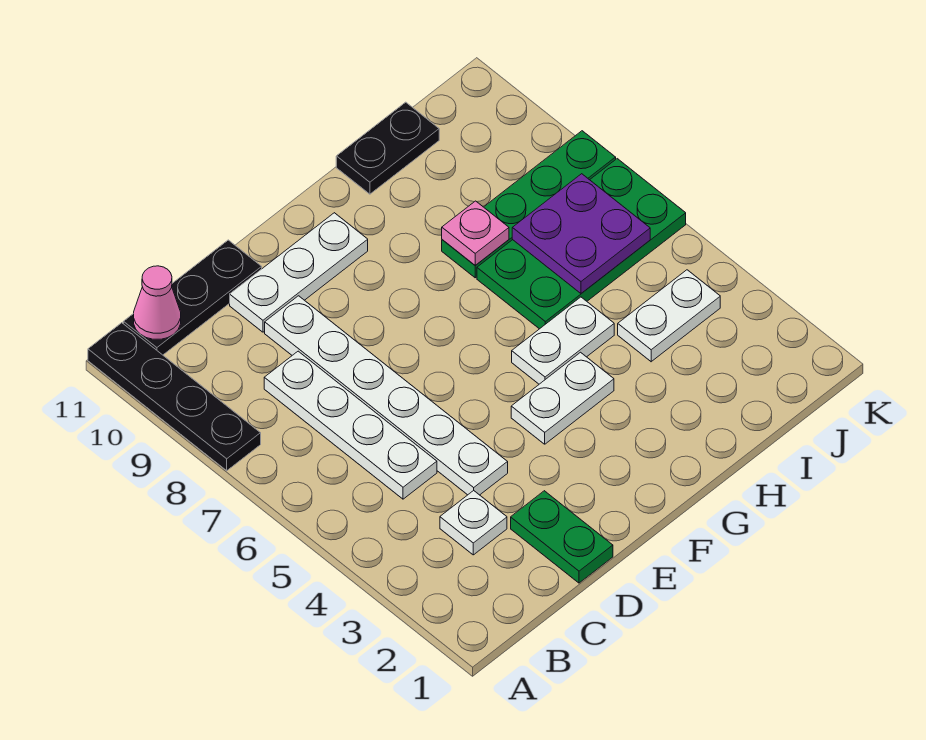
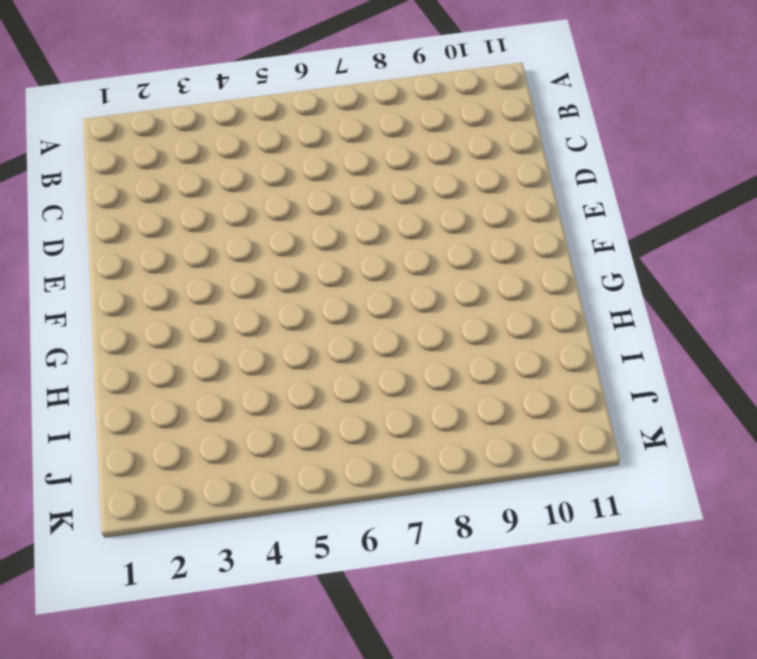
none -> black plate A8:A11 level 1
none -> black plate B11:D11 level 1
none -> white plate C3 level 1

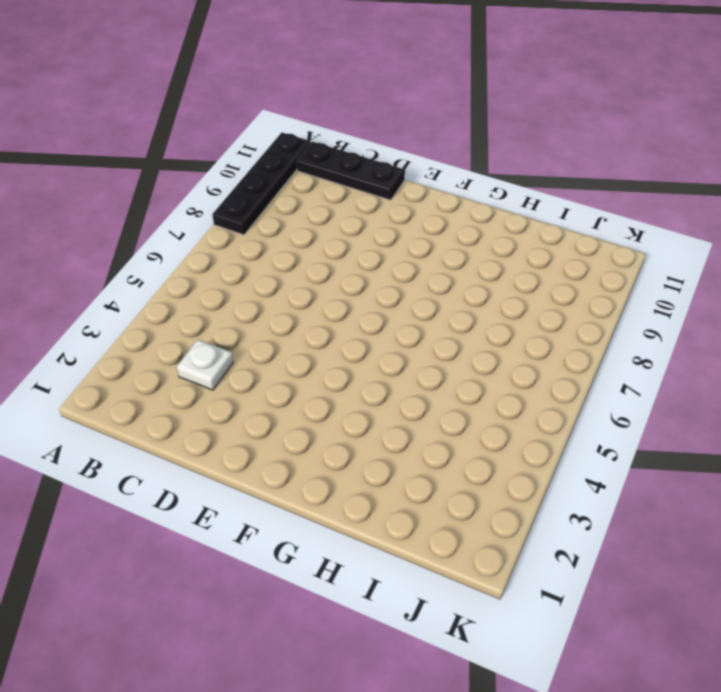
none -> white plate C5:C8 level 1
none -> green plate D1:D2 level 1
none -> white plate D4:D9 level 1

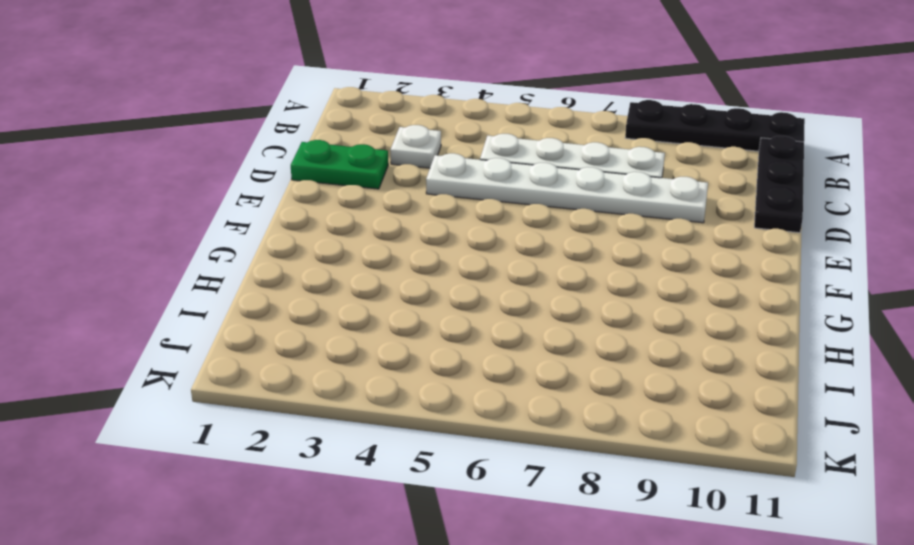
none -> white plate D10:F10 level 1
none -> white plate F4:G4 level 1
none -> white plate G5:H5 level 1

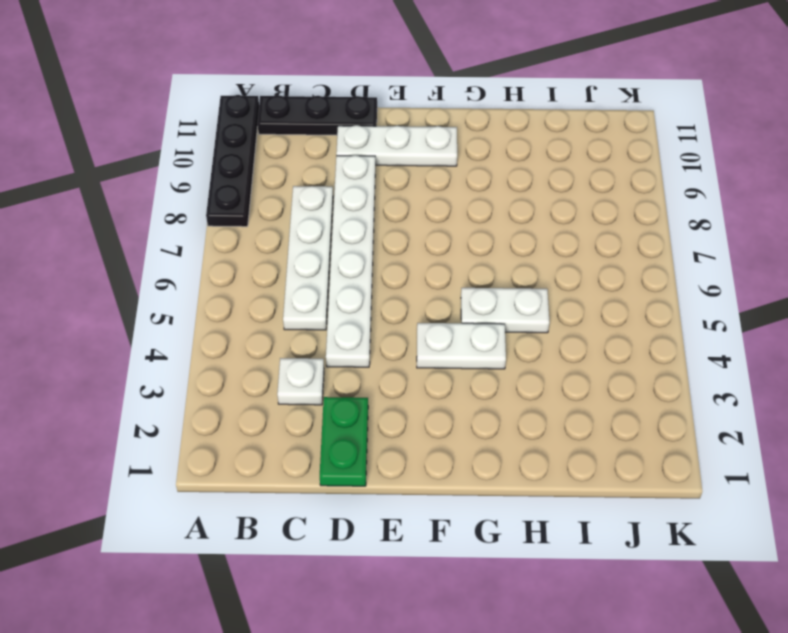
none -> green plate H6:K7 level 1
none -> green plate H8:K8 level 1
none -> black plate H11:I11 level 1

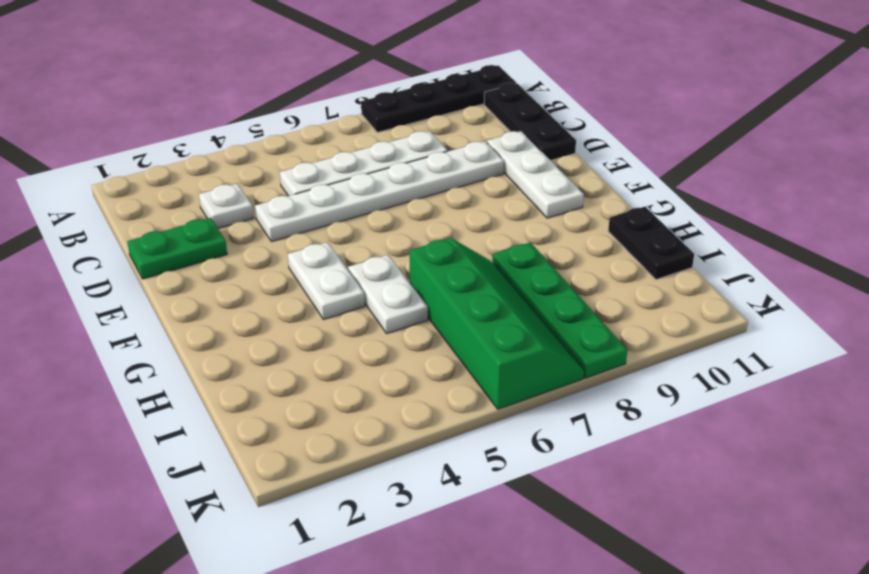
green slope H6:K7 level 1 top 6 -> green plate H6:K7 level 1
none -> white plate I4:J4 level 1
none -> pink cone B11 level 2
none -> pink plate H8 level 2

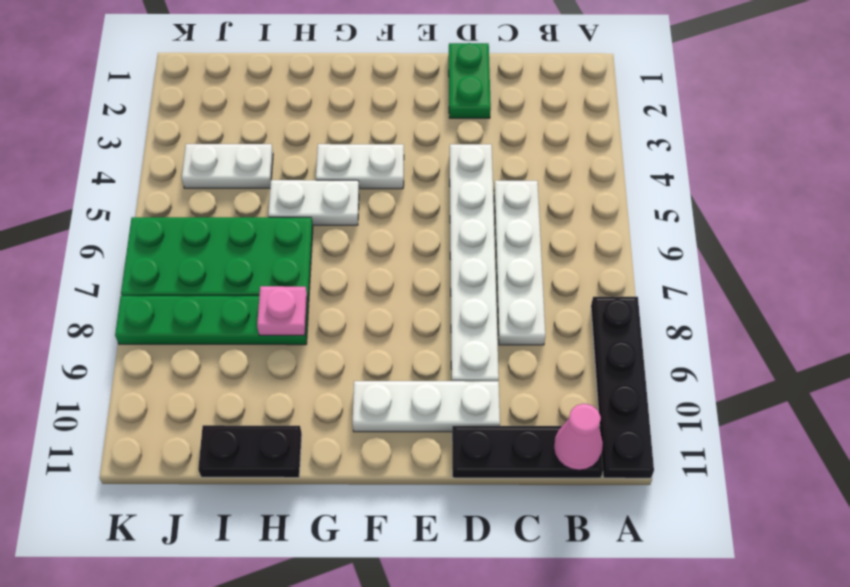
none -> white plate C3 level 1
none -> purple plate I6:J7 level 2

